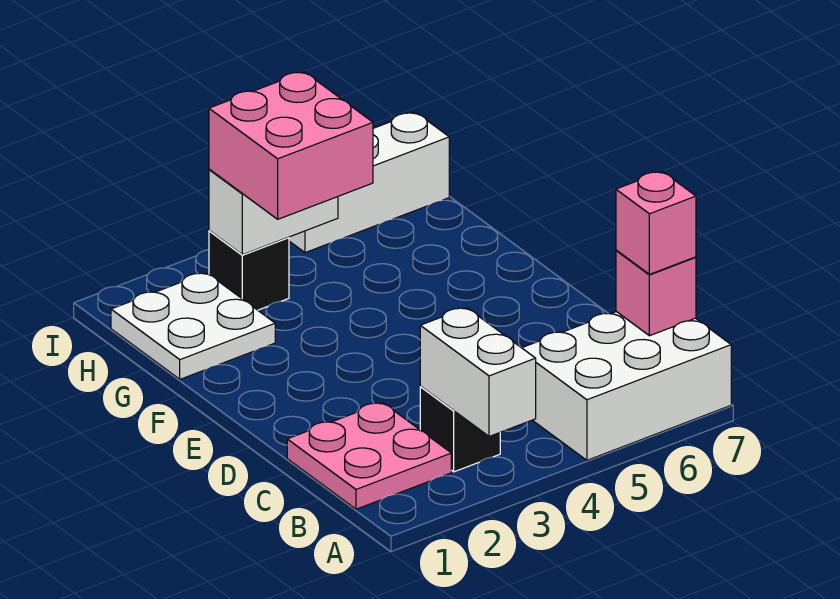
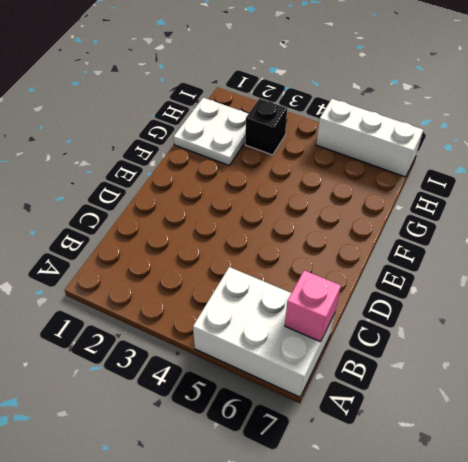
none -> pink plate B1:C2 level 1
none -> black brick B3 level 1

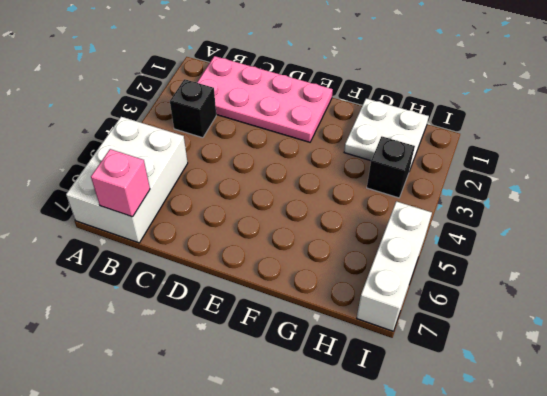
pink plate B1:E2 level 1 -> pink plate B1:C2 level 1
none -> white brick A3:B3 level 2
none -> white brick H3:H4 level 2

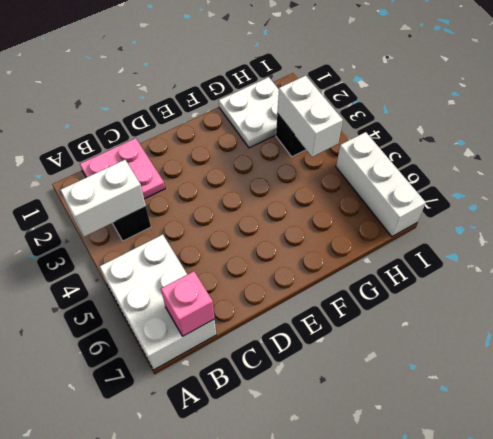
none -> pink brick B7 level 3
none -> pink brick G3:H4 level 3

